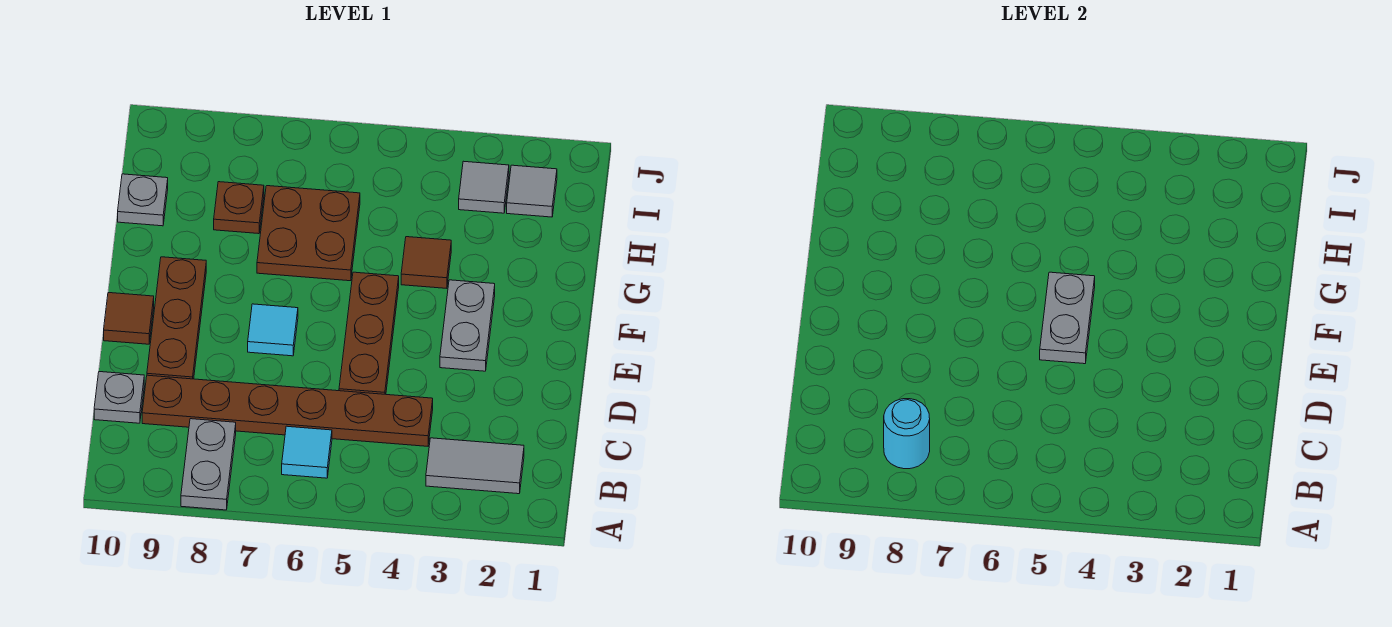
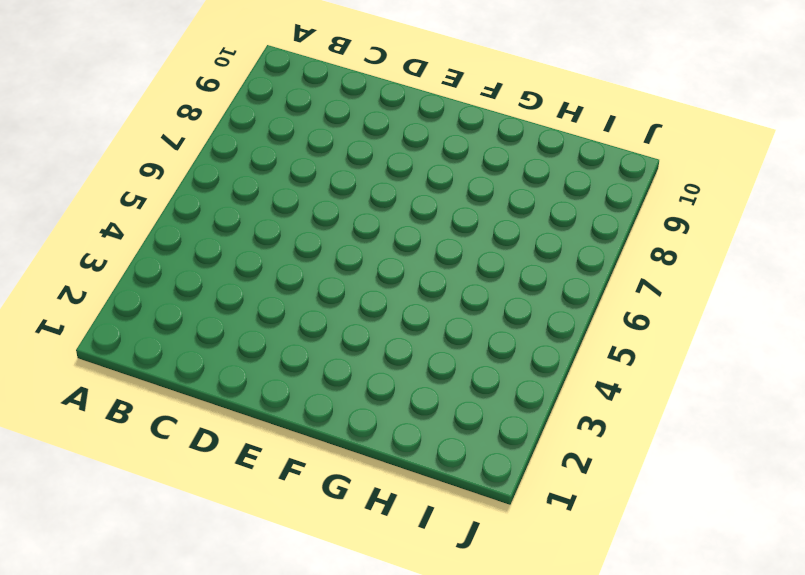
none -> grey plate A8:B8 level 1
none -> grey tile B2:B3 level 1
none -> cyan tile B6 level 1

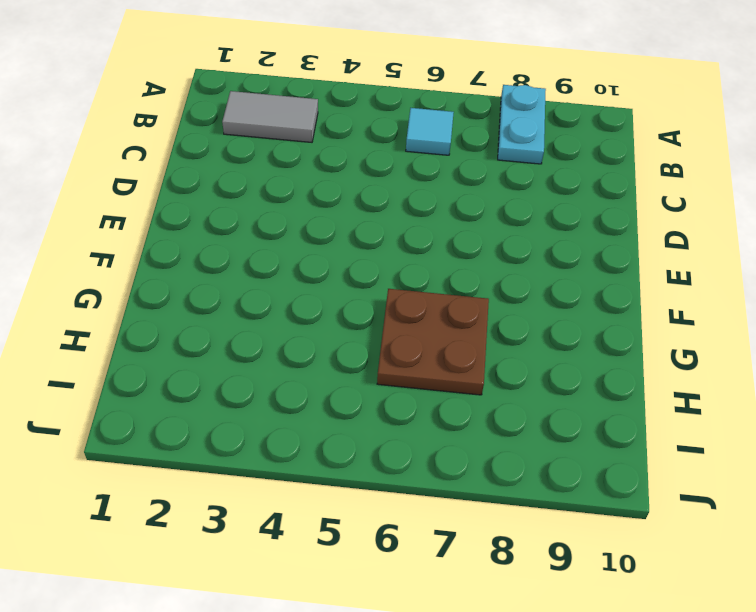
cyan plate A8:B8 level 1 -> grey plate A8:B8 level 1
none -> brown plate C4:C9 level 1
none -> grey plate C10 level 1
none -> brown plate D5:F5 level 1

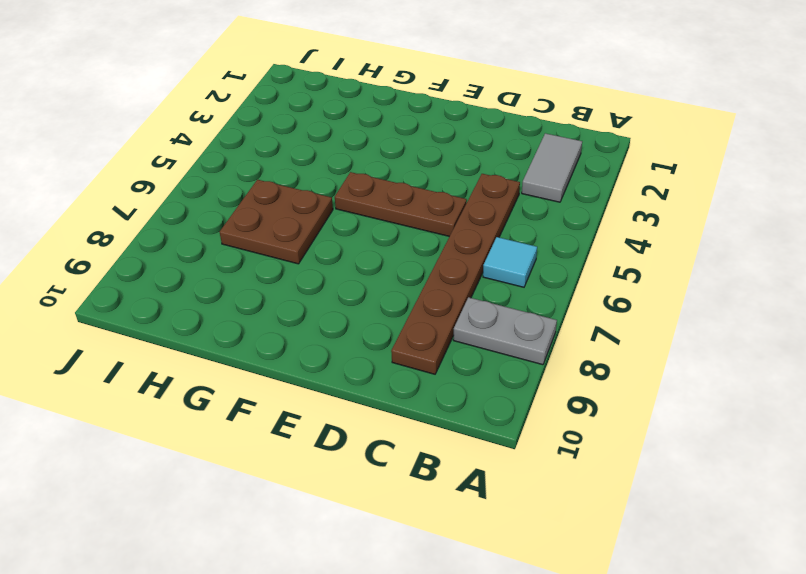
none -> grey plate C10 level 1
none -> brown plate D9:F9 level 1
none -> grey plate E3:F3 level 1

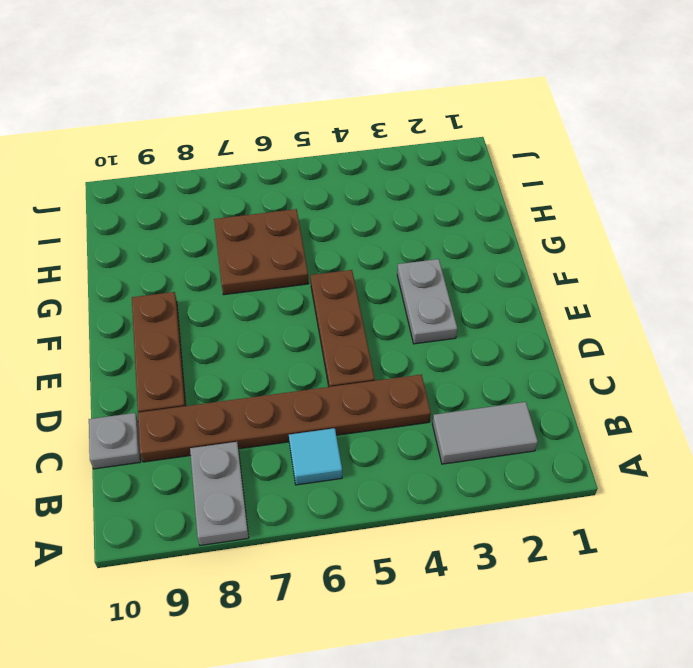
none -> cyan tile E7 level 1
none -> brown tile E10 level 1
none -> brown tile G4 level 1

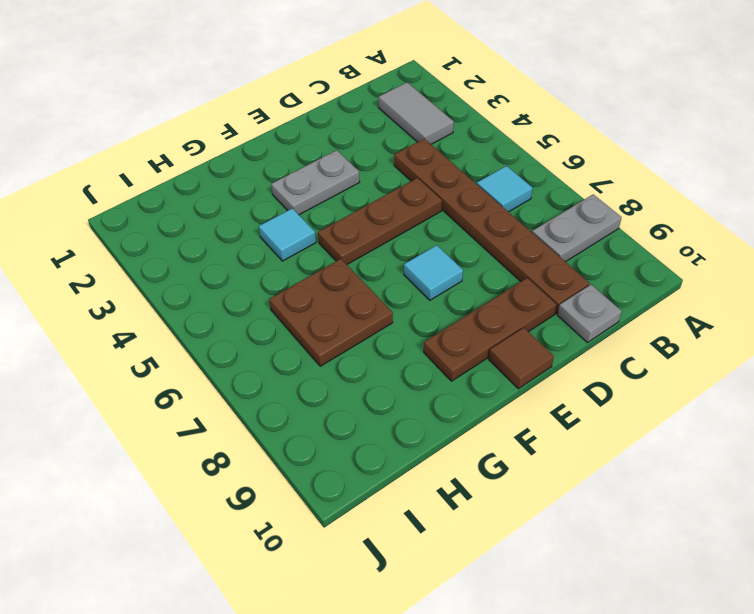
cyan tile G4 level 1 -> brown tile G4 level 1
none -> brown plate H8 level 1
none -> grey plate H10 level 1
none -> grey tile I2 level 1

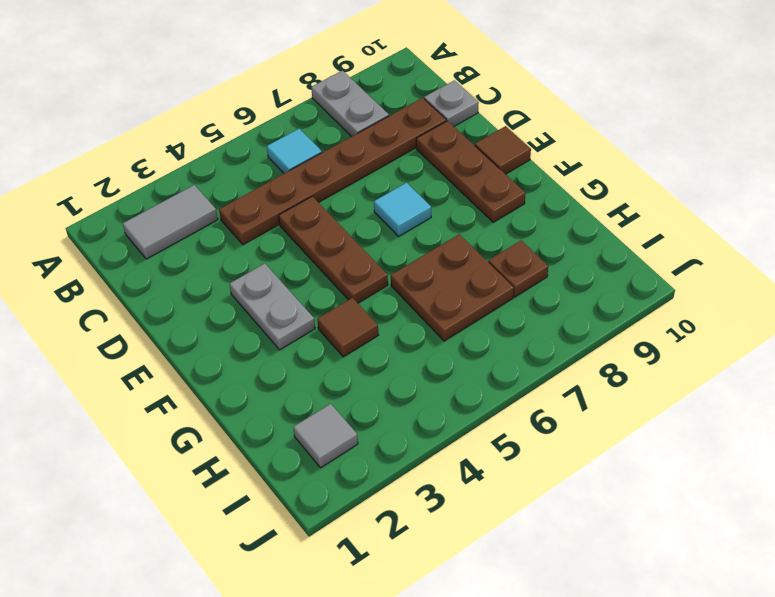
none -> grey plate H10 level 1
none -> grey tile I3 level 1
none -> cyan round brick B8 level 2

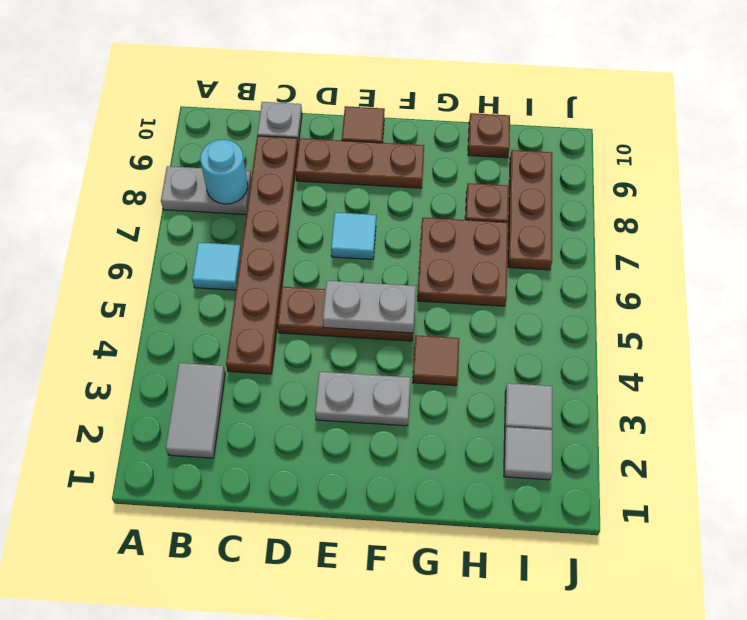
brown plate H10 level 1 -> grey plate H10 level 1
brown plate I7:I9 level 1 -> none

